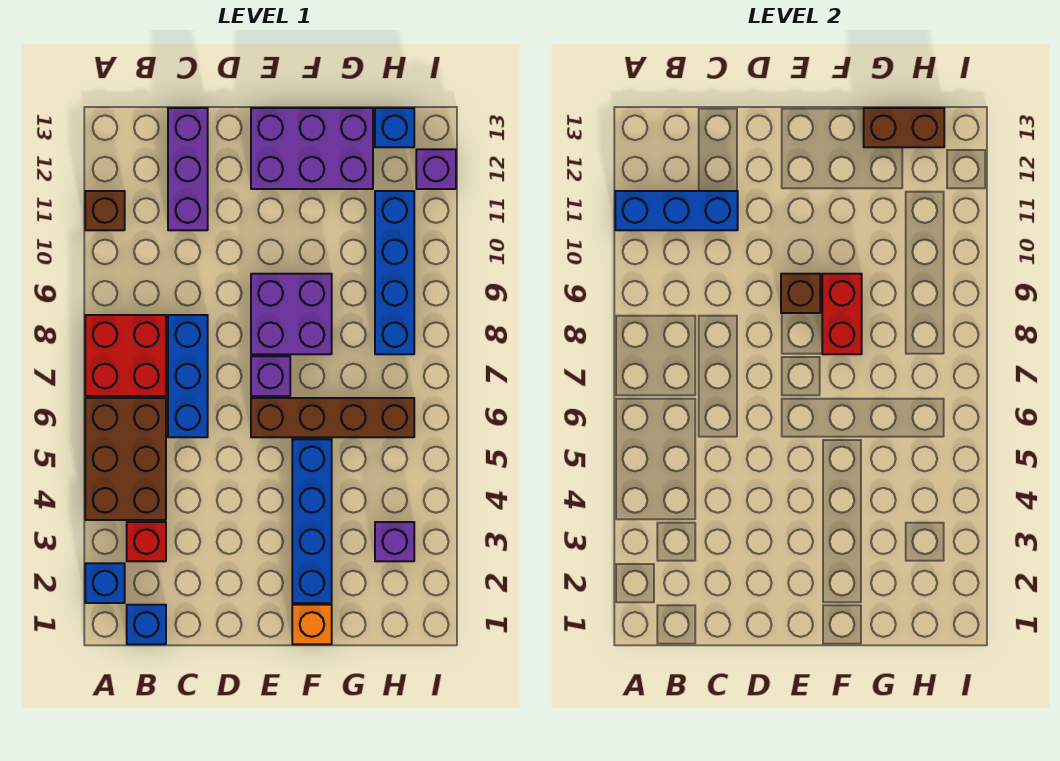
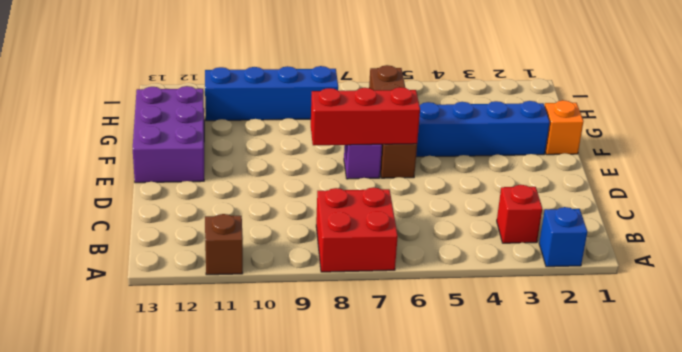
red brick E6:E8 level 2 -> none
none -> brown brick A4:B6 level 1
none -> blue brick B1 level 1
none -> blue brick C6:C8 level 1

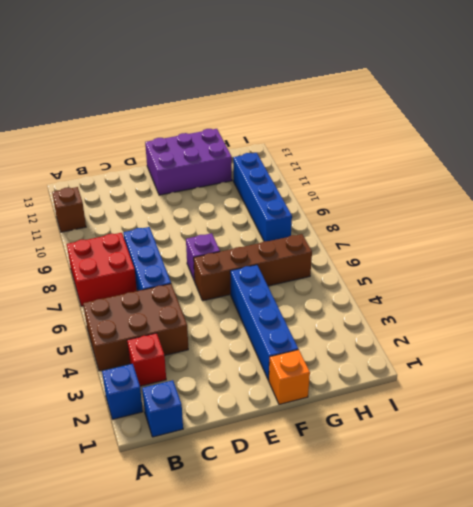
brown brick A4:C5 level 1 -> brown brick A4:B6 level 1
none -> purple brick C11:C13 level 1
none -> purple brick E8:F9 level 1
none -> purple brick H3 level 1

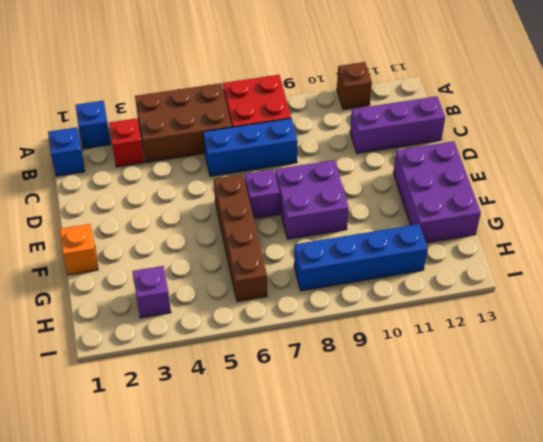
none -> blue brick F2:F5 level 1
none -> blue brick H13 level 1
none -> purple brick I12 level 1

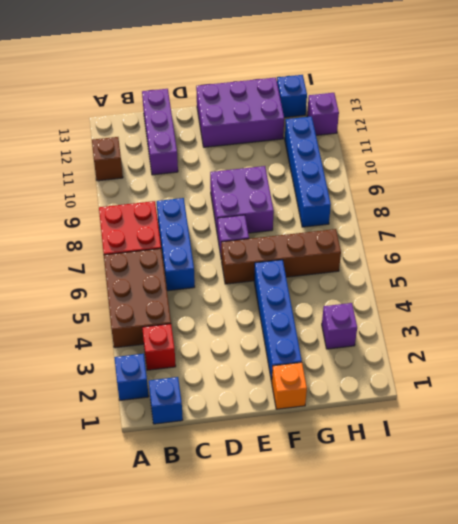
none -> blue brick A11:C11 level 2
none -> brown brick E9 level 2
none -> red brick F8:F9 level 2

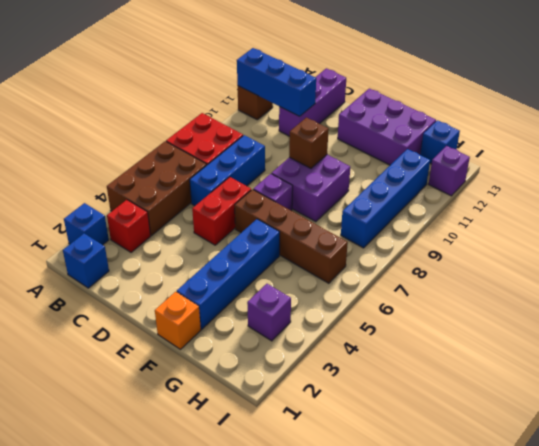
red brick D5:D6 level 1 -> red brick F8:F9 level 2
none -> brown brick G13:H13 level 2

